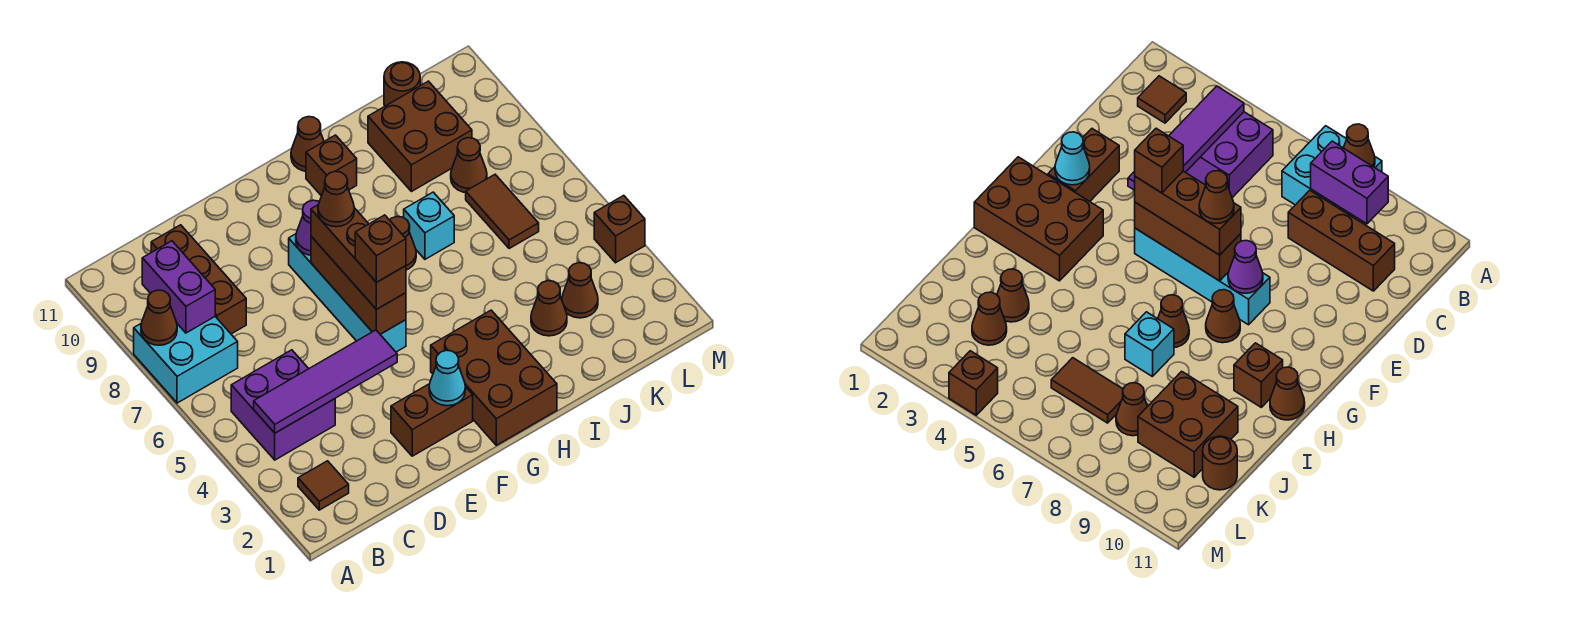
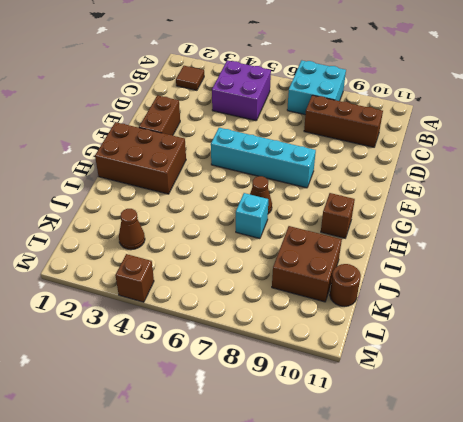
none -> brown cone G8 level 1
none -> brown cone H11 level 1
none -> brown cone J3 level 1

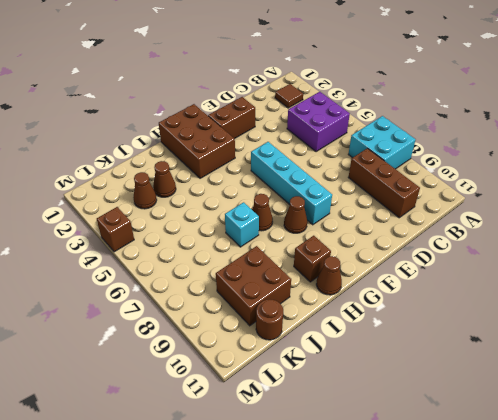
none -> brown tile K6:K7 level 1
none -> brown cone K8 level 1
none -> brown cone A8 level 2

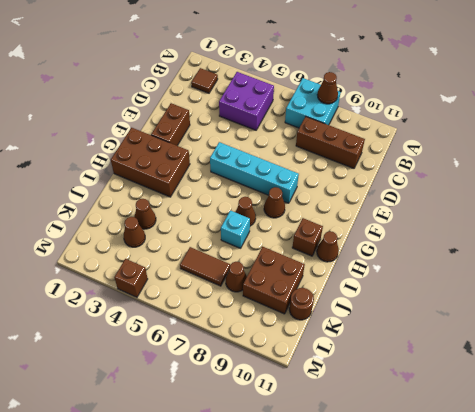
none -> purple tile B4:E4 level 2
none -> purple brick B8:B9 level 2
none -> cyan cone F2 level 2

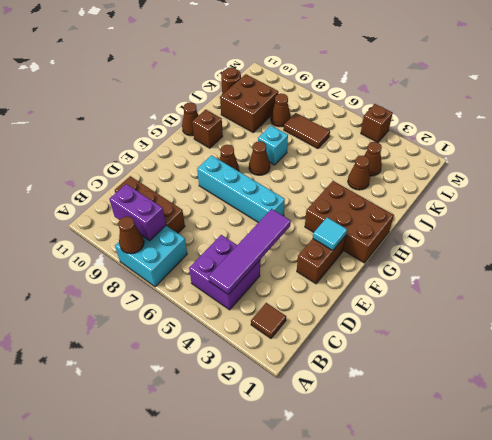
cyan tile F2 level 2 -> cyan cone F2 level 2
none -> brown brick F5:F7 level 2
none -> purple cone F8 level 2
none -> brown brick F5:F7 level 3

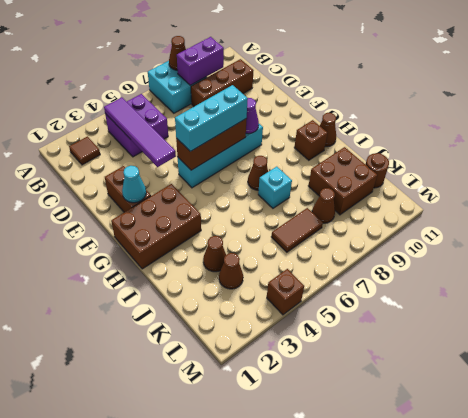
cyan brick F5:F7 level 3 -> brown brick F5:F7 level 3
none -> brown cone G8 level 1
none -> brown brick F5 level 4
none -> brown cone F7 level 4

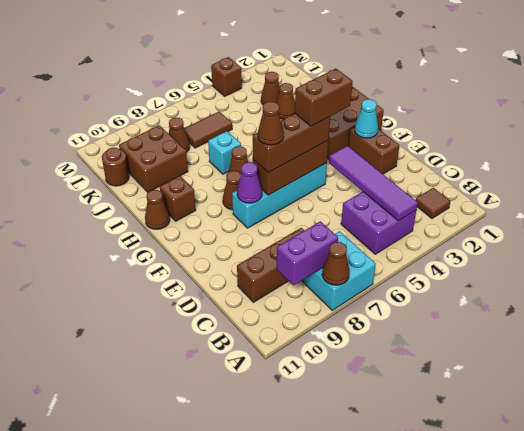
brown brick F4:F5 level 4 -> brown brick F5 level 4

